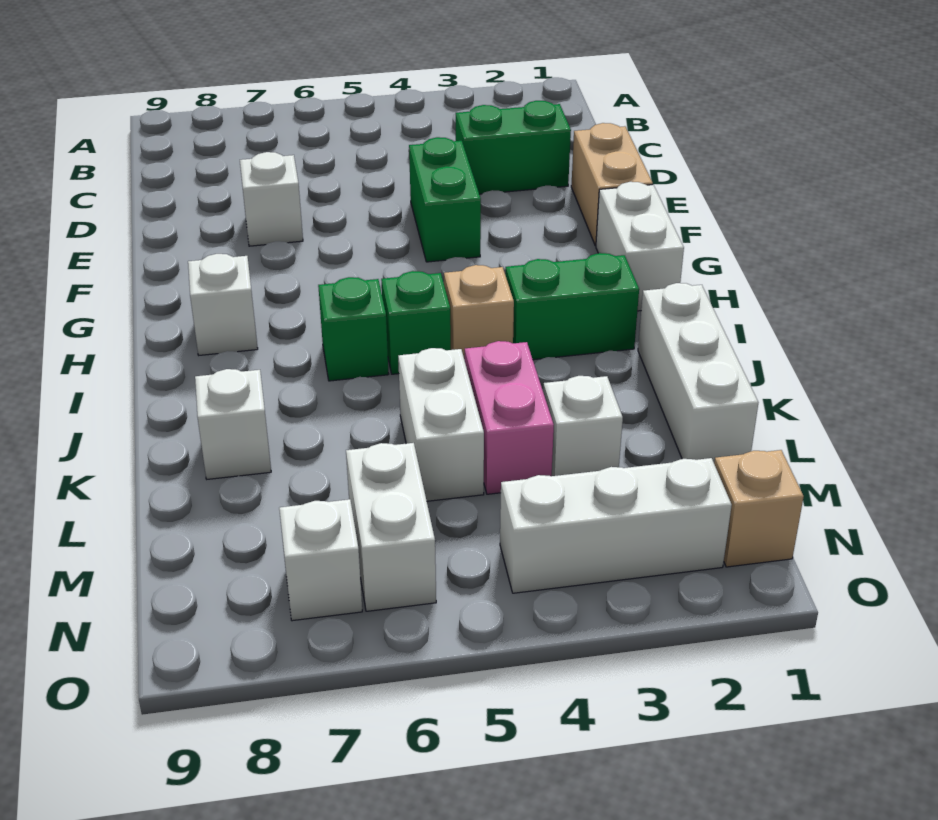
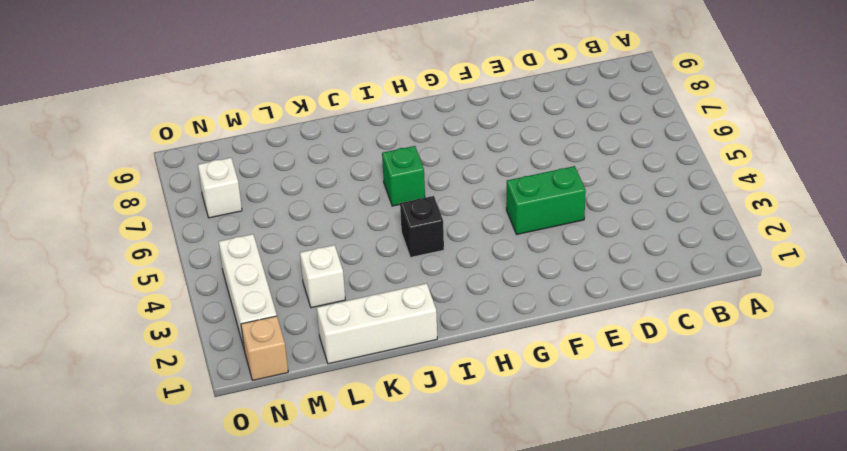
black brick I4 level 1 -> tan brick I4 level 1
none -> green brick D2:D3 level 1
none -> tan brick E1:F1 level 1
none -> white brick E7 level 1

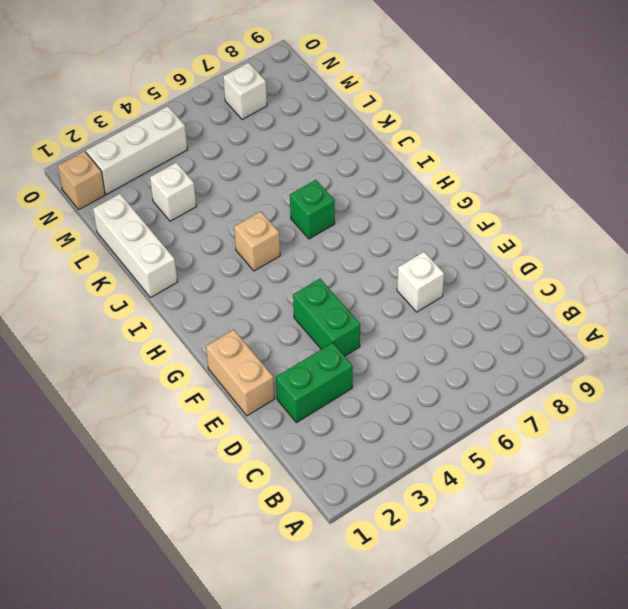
none -> white brick G1:H1 level 1
none -> white brick H8 level 1
none -> green brick I2:I3 level 1

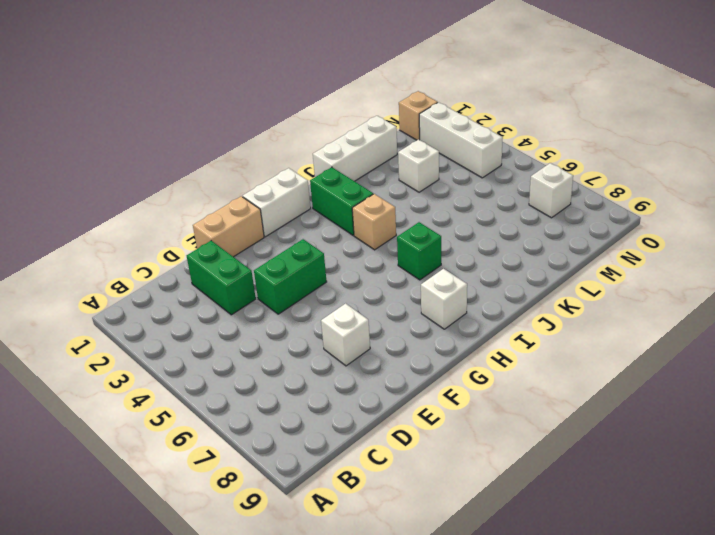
none -> green brick I5 level 1
none -> pink brick K4:L4 level 1
none -> white brick K5:L5 level 1

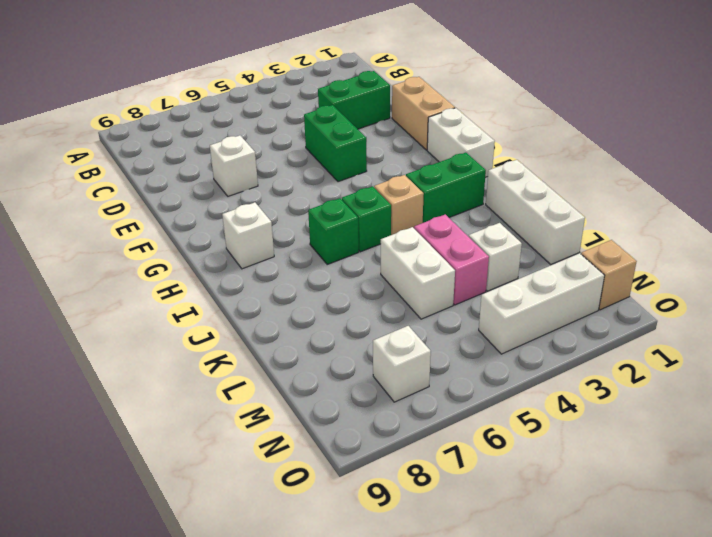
none -> white brick K8 level 1
none -> white brick M6:N6 level 1

